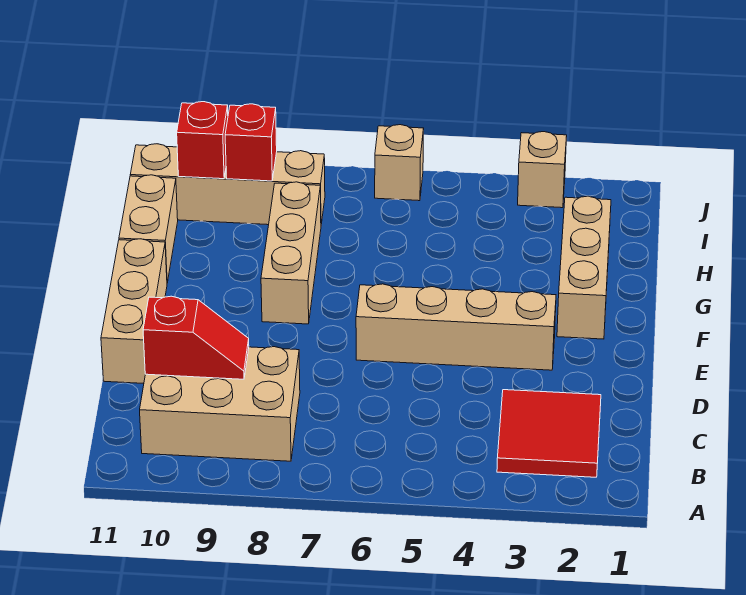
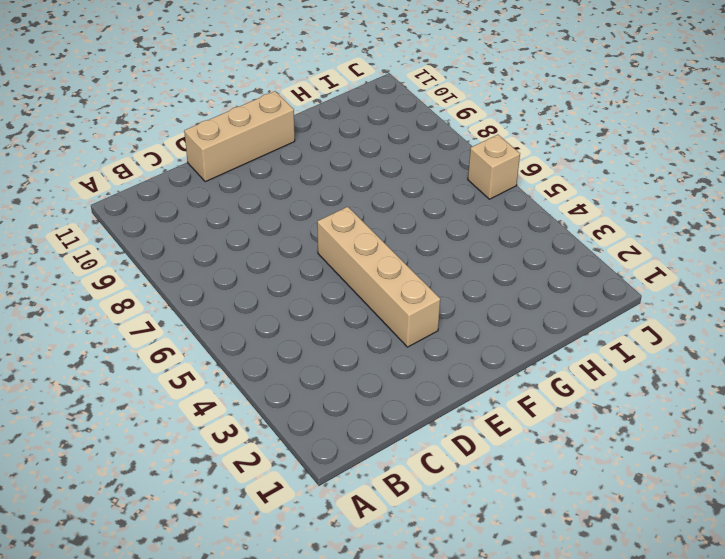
none -> red tile B2:C3 level 1
none -> tan brick B8:C10 level 1
none -> tan brick F2:H2 level 1

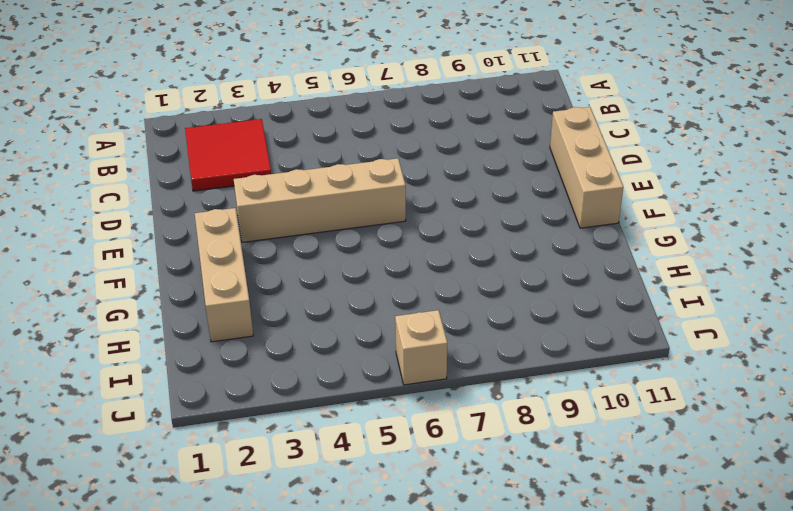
none -> tan brick B8:C10 level 1
none -> tan brick F8:H8 level 1
none -> tan brick G11:H11 level 1

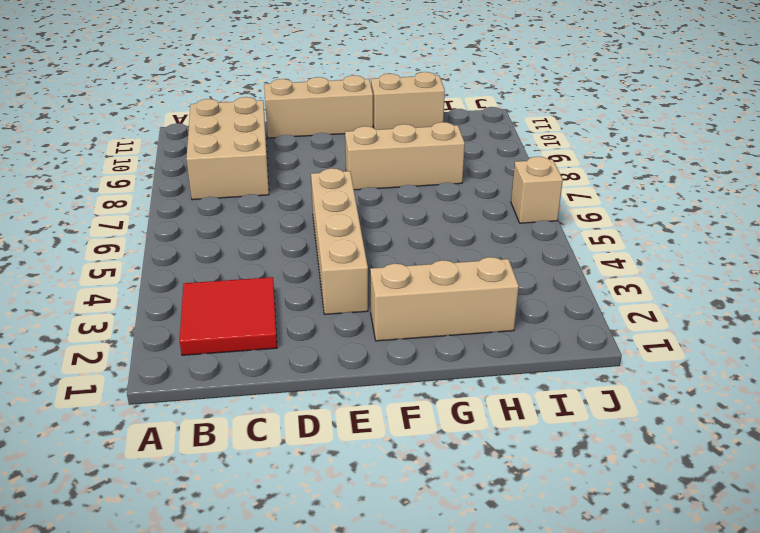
none -> tan brick I8:I11 level 1
none -> tan brick J3 level 1
none -> red slope C9:C10 level 2 top 10

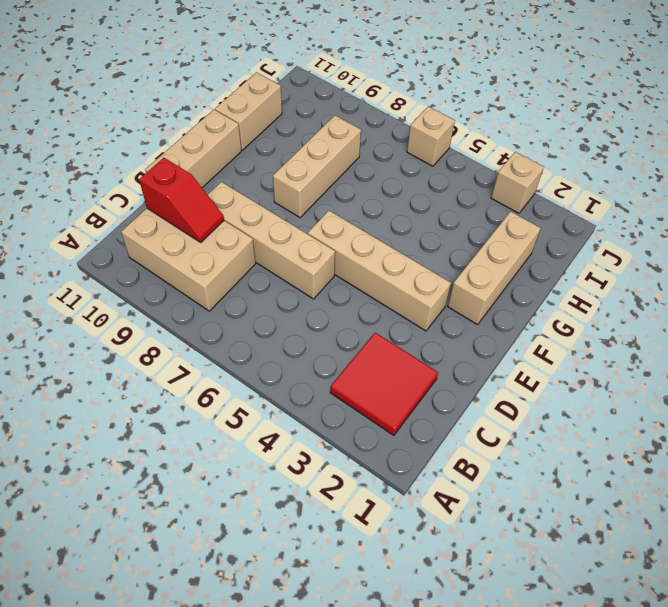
tan brick D6:D9 level 1 -> tan brick I8:I11 level 1
none -> red brick I9 level 2
none -> red brick I10 level 2

